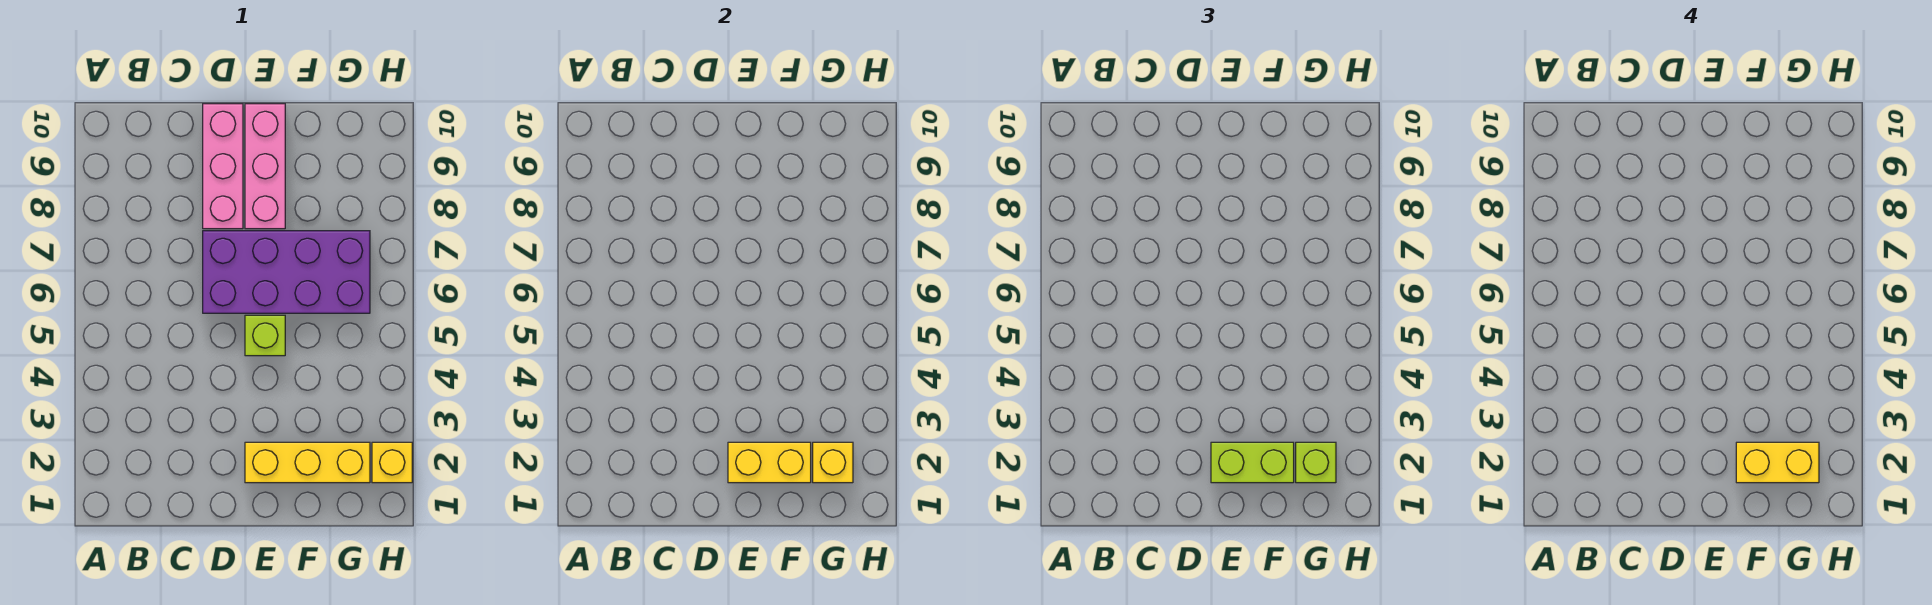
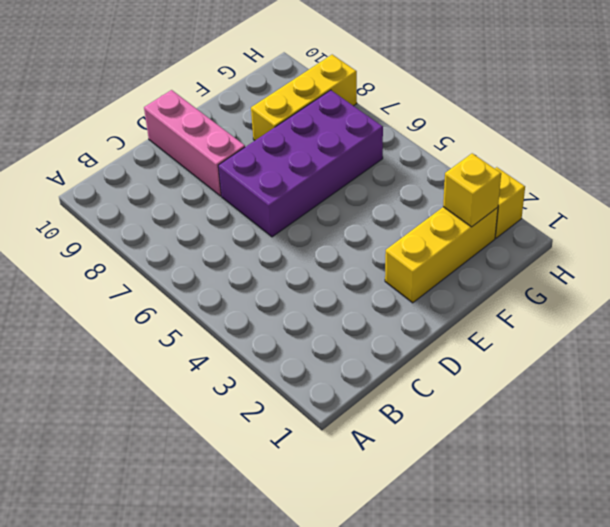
yellow brick F8:H8 level 1 -> none
none -> lime brick E5 level 1
none -> pink brick E8:E10 level 1

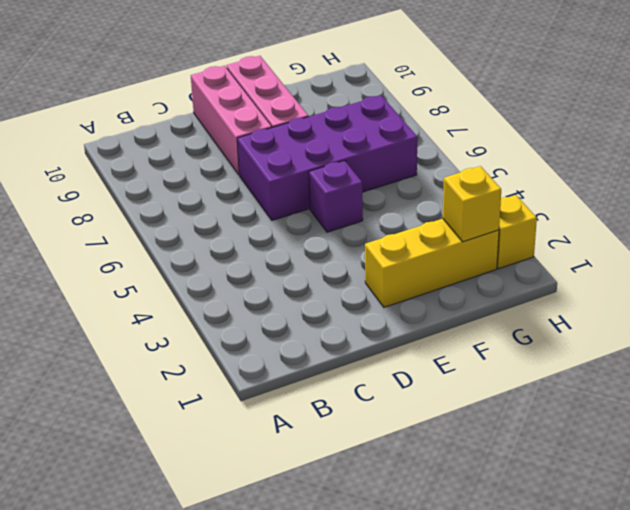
purple brick E5 level 1 -> lime brick E5 level 1
none -> yellow brick E2:F2 level 2
none -> lime brick E2:F2 level 3

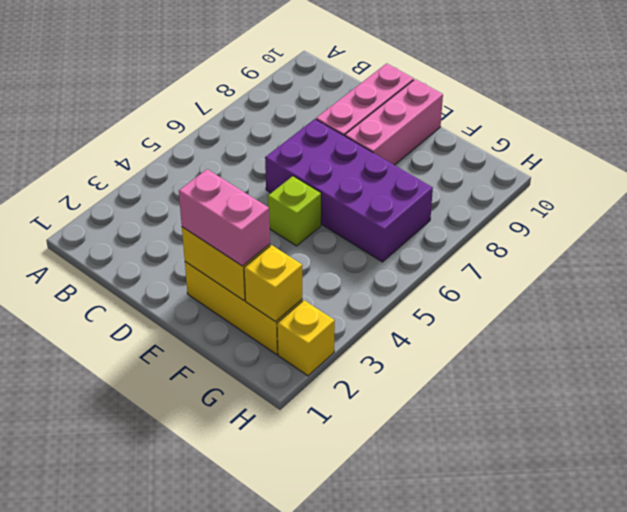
pink brick E2:F2 level 3 -> lime brick E2:F2 level 3
none -> lime brick G2 level 3
none -> yellow brick F2:G2 level 4

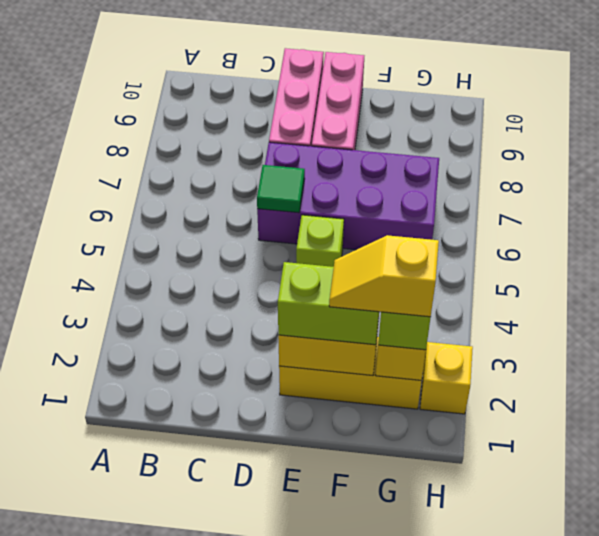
green tile D6 level 2 -> none
yellow slope F2:G2 level 4 top G -> yellow brick F2:G2 level 4

